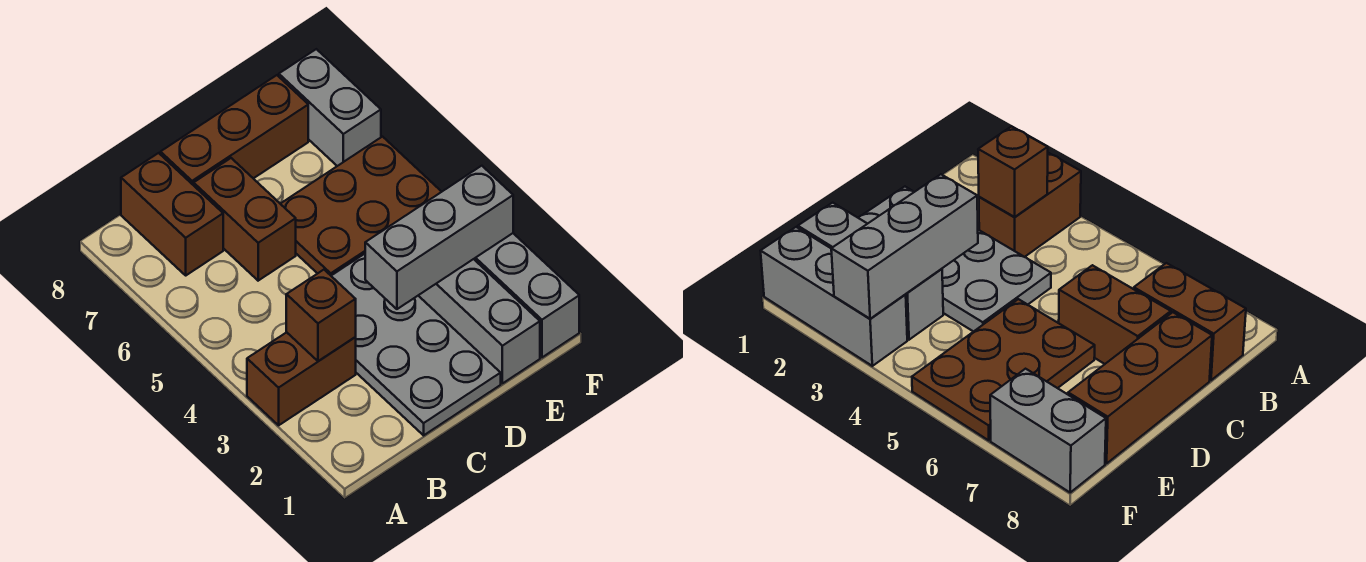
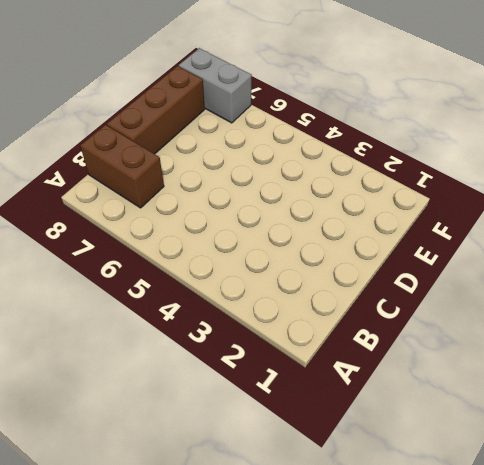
none -> brown brick A3:B3 level 1
none -> grey plate C1:D4 level 1

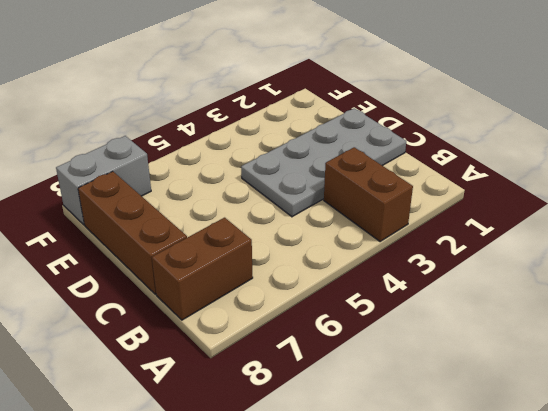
none -> brown brick C6:C7 level 1
none -> brown plate D5:F6 level 1

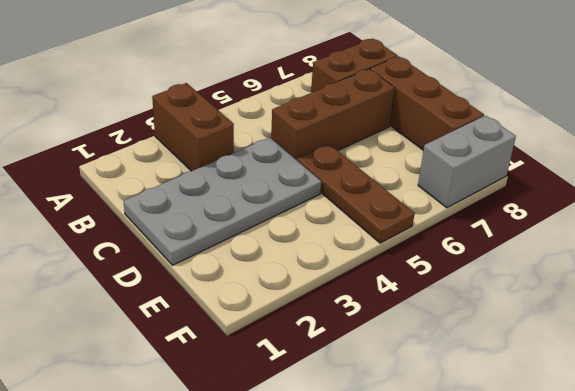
brown brick C5:C7 level 1 -> brown brick C6:C7 level 1
brown plate D5:F5 level 1 -> brown plate D5:F6 level 1
none -> grey brick E1:E3 level 1
none -> grey brick F1:F3 level 1

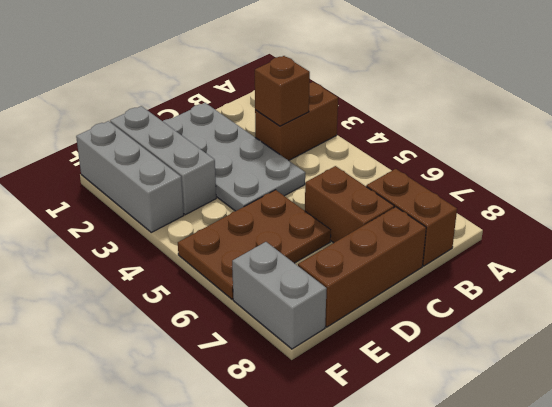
none -> grey brick D3:F3 level 2

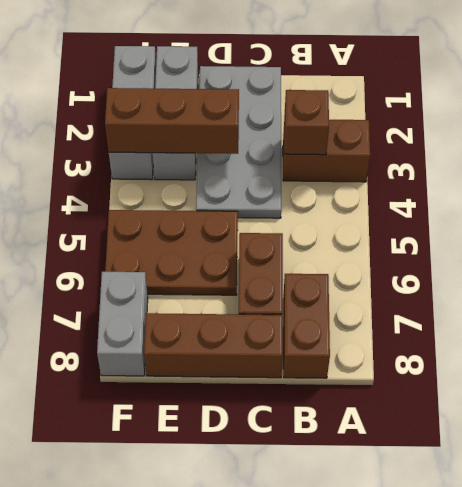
brown brick D3:F3 level 2 -> grey brick D3:F3 level 2

